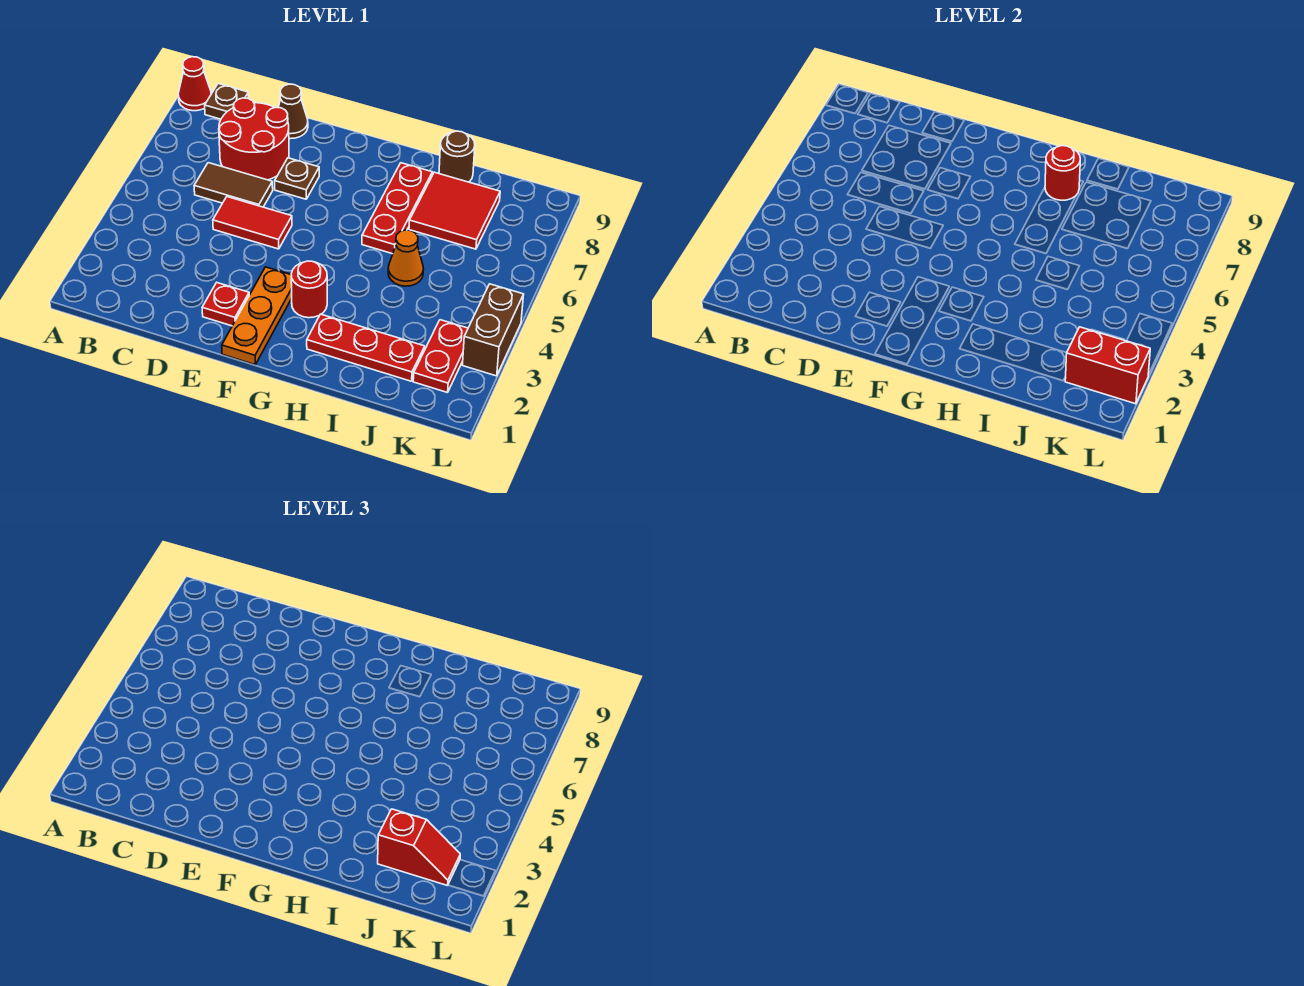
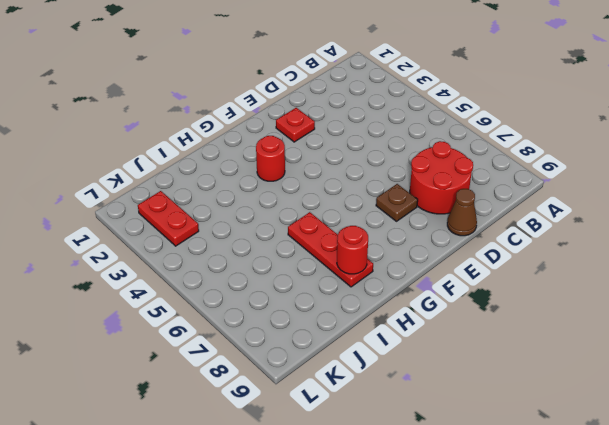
none -> red cone A9 level 1
none -> brown plate B9 level 1
none -> brown tile C6:D6 level 1

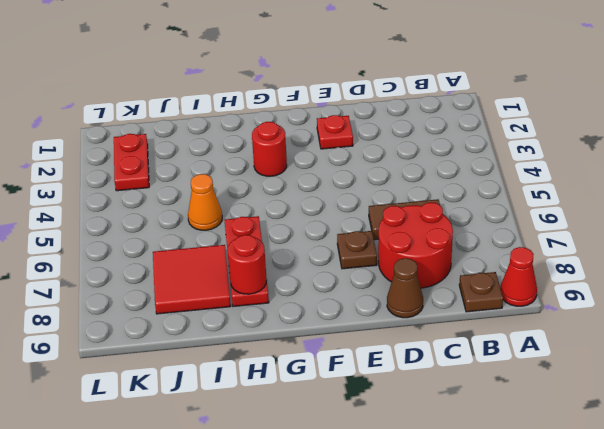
none -> red tile D5:E5 level 1
none -> orange plate F1:F3 level 1
none -> red plate H2:J2 level 1

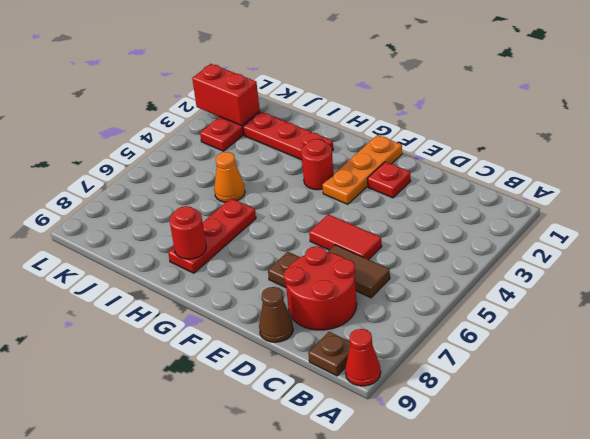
none -> red tile I7:J8 level 1
none -> brown round brick I9 level 1
none -> brown brick L3:L4 level 1

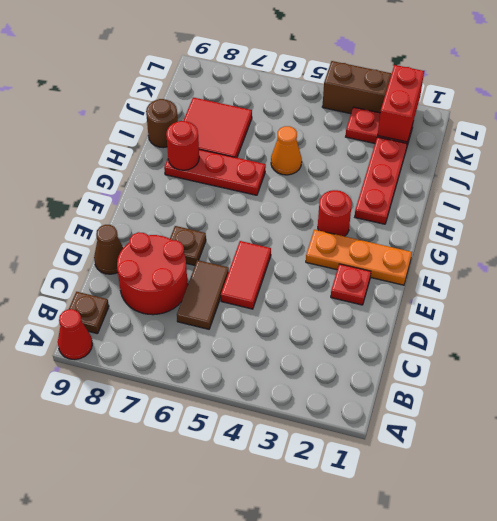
none -> red slope J2:K2 level 3 top J

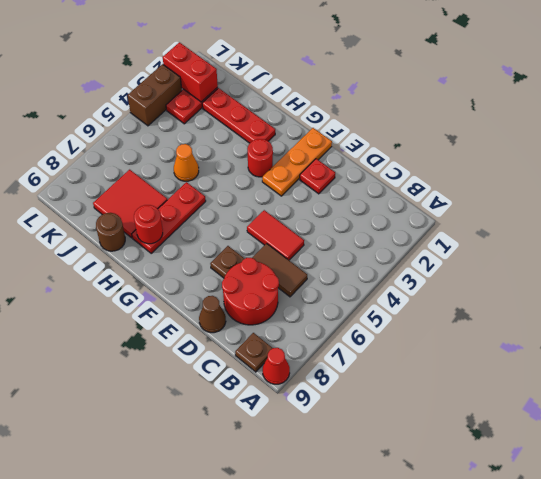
none -> red slope J2:K2 level 3 top J

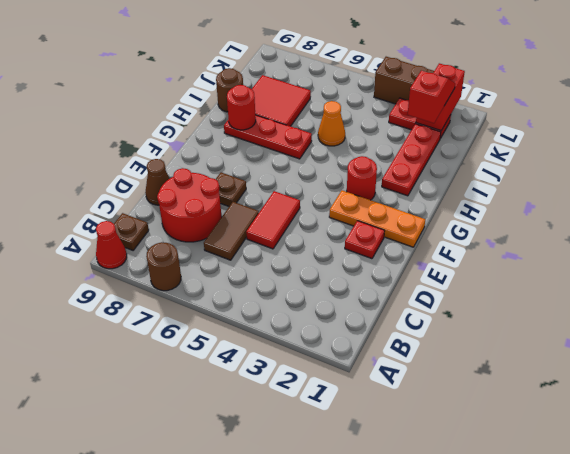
brown round brick A7 level 1 -> none

